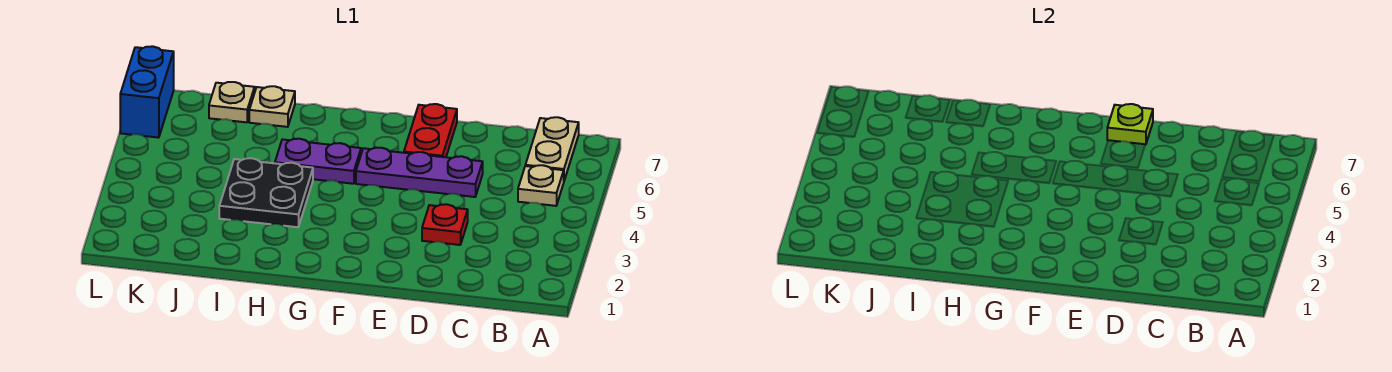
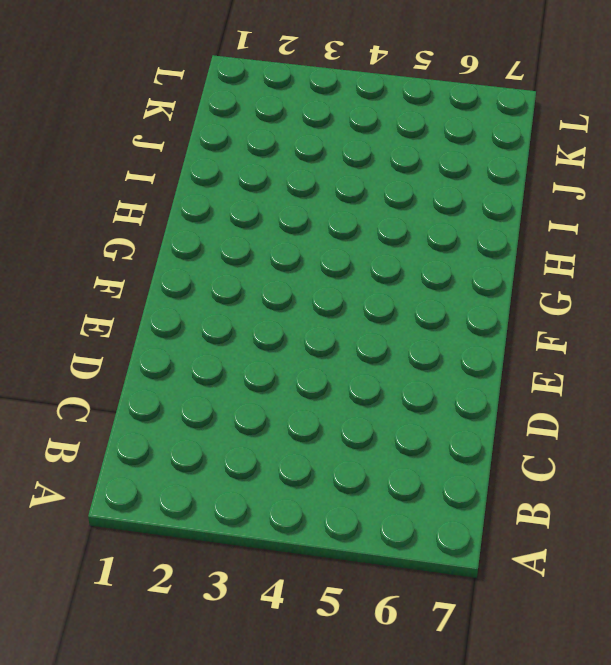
none -> tan plate B5 level 1
none -> tan plate B6:B7 level 1

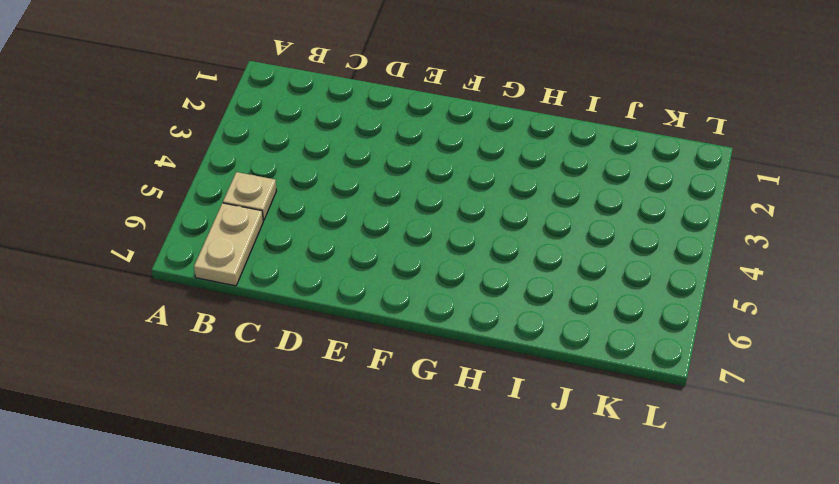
none -> red plate D3 level 1
none -> purple plate D5:F5 level 1

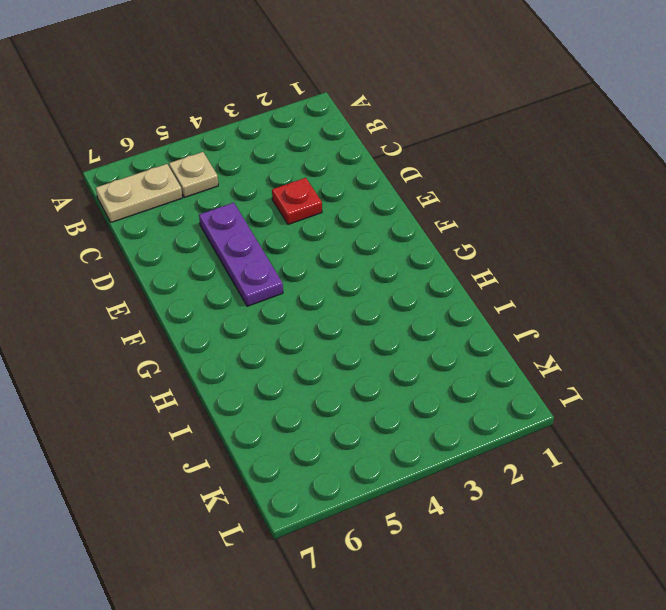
none -> red plate E6:E7 level 1
none -> purple plate G5:H5 level 1

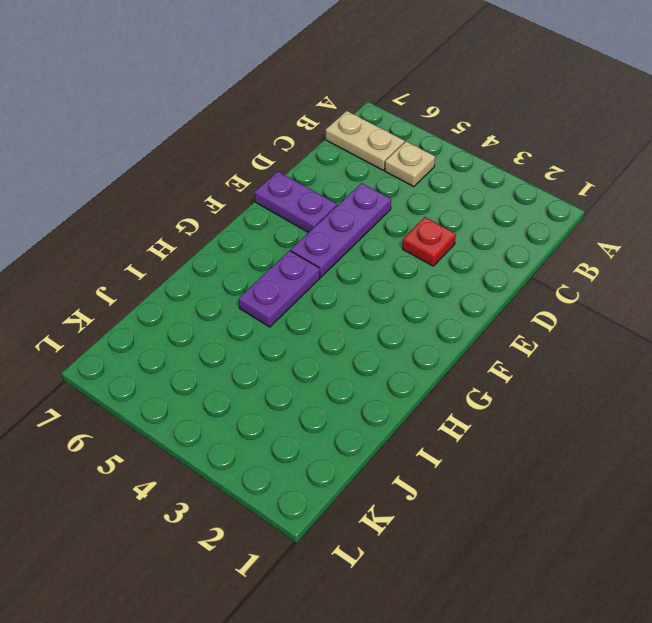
purple plate E6:E7 level 1 -> red plate E6:E7 level 1
none -> black plate H3:I4 level 1
none -> tan plate I7 level 1

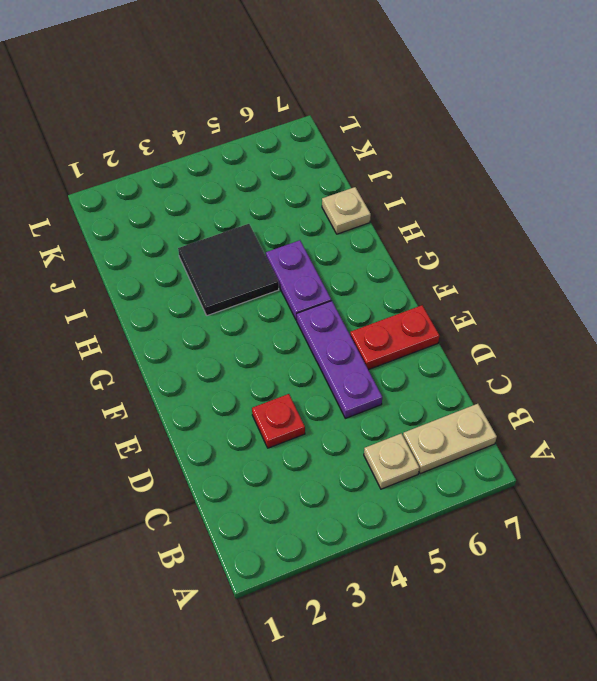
black tile H3:I4 level 1 -> black plate H3:I4 level 1
none -> tan plate J7 level 1
none -> blue brick L6:L7 level 1

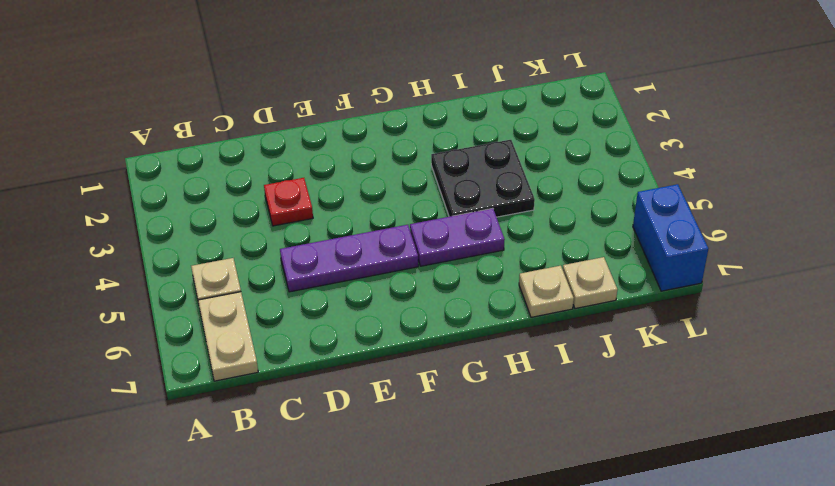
none -> red plate E6:E7 level 1
none -> lime plate E7 level 2

